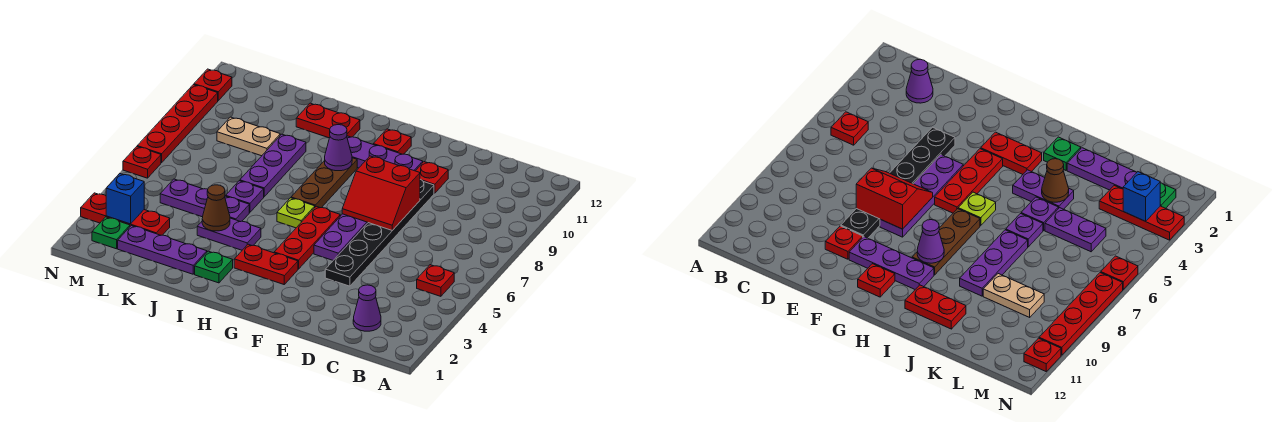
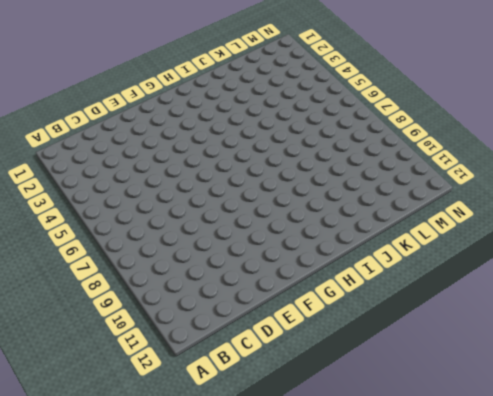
none -> red plate B5 level 1
none -> purple cone C2 level 1
none -> black plate E4:E9 level 1

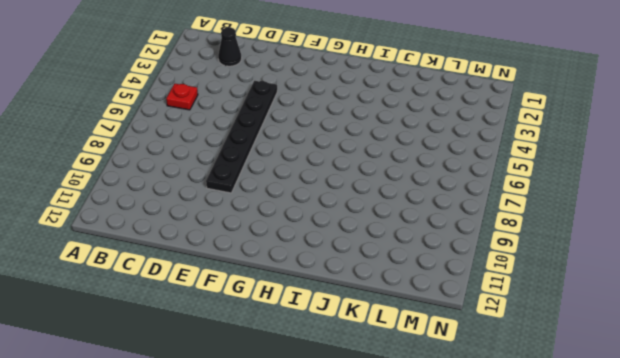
black cone C2 level 1 -> purple cone C2 level 1
none -> red plate E10 level 1
none -> purple plate F5:F8 level 1
none -> purple plate F10:H10 level 1

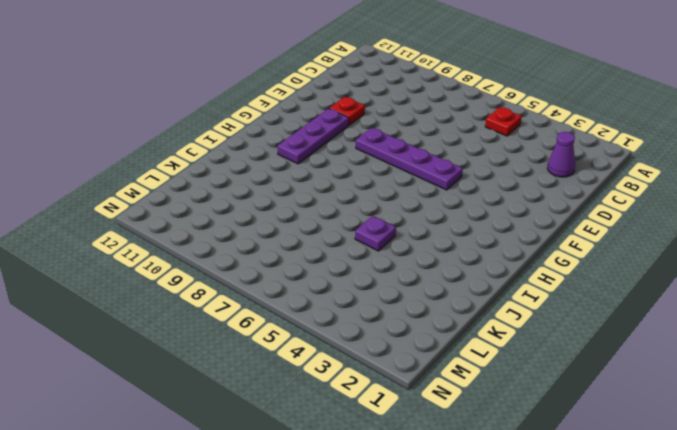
none -> black plate E4:E9 level 1
none -> red plate G3:H3 level 1
none -> red plate G4:G6 level 1

